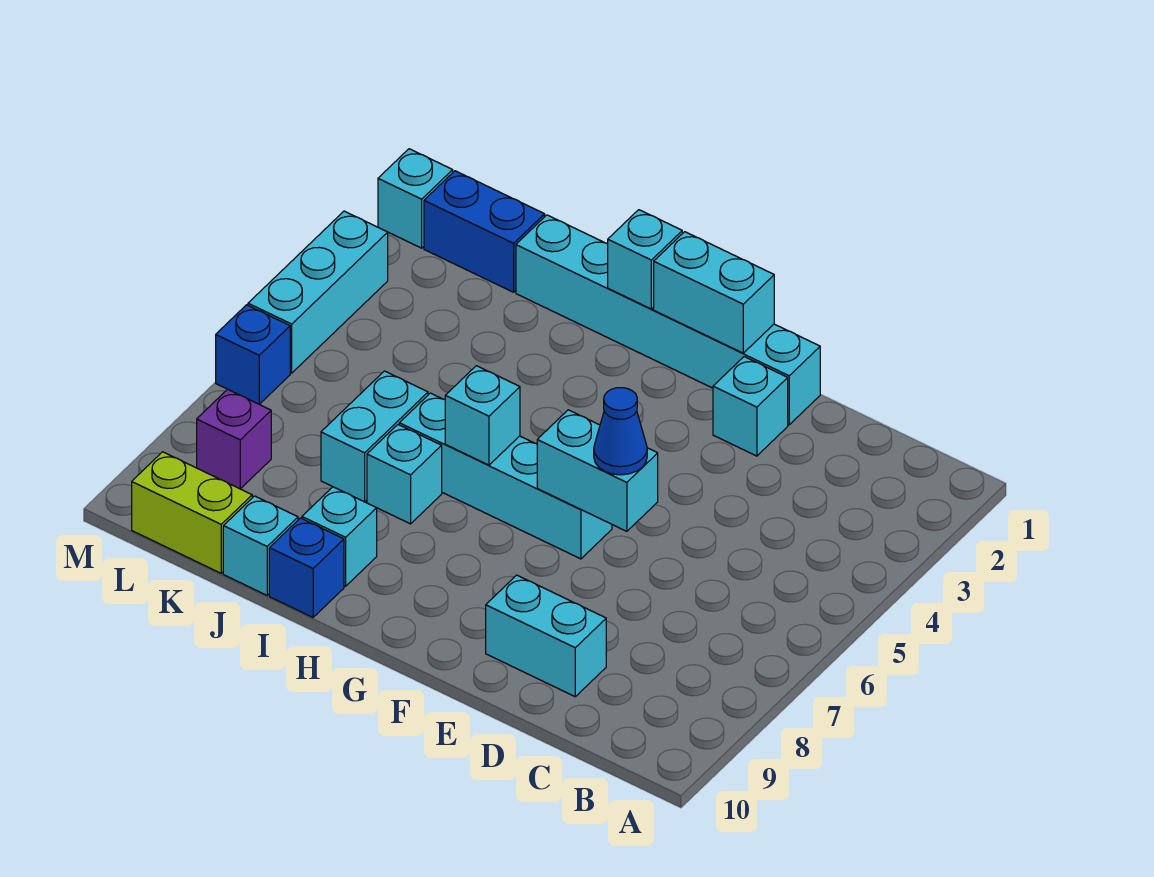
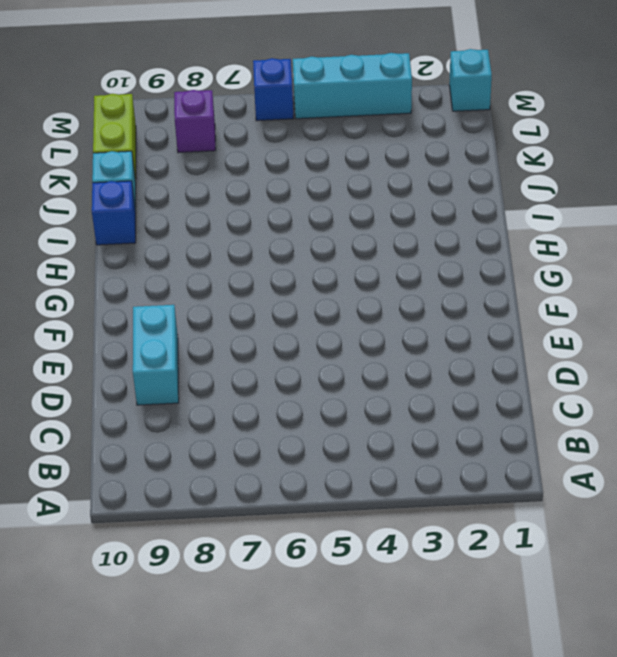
none -> cyan brick E1:J1 level 1
none -> cyan brick E2 level 1
none -> cyan brick F6:I6 level 1

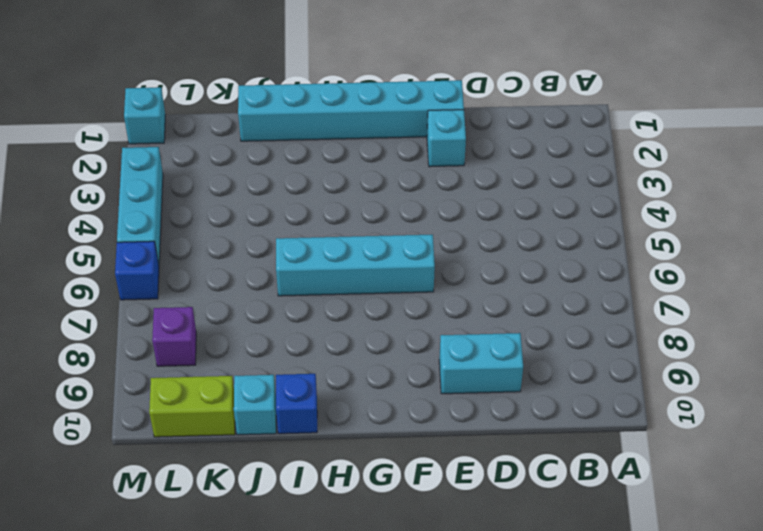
none -> cyan brick I7 level 1
none -> cyan brick I9 level 1
none -> cyan brick J6:J7 level 1

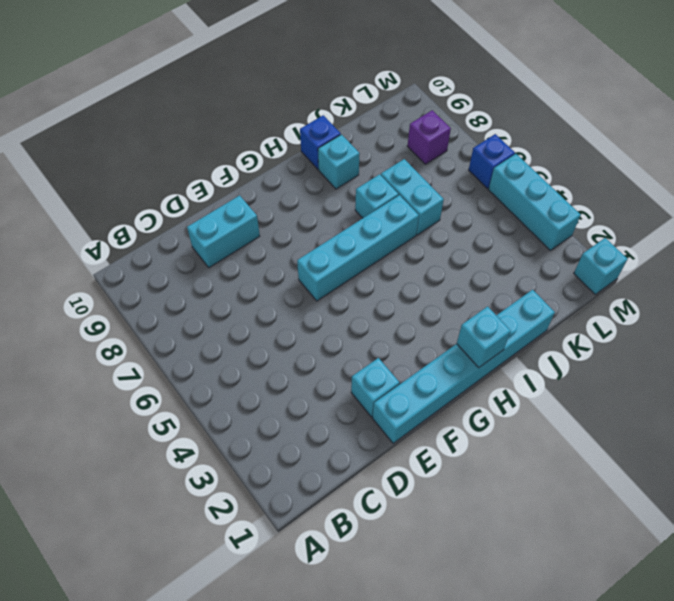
none -> cyan brick J10 level 1
none -> blue brick K1:L1 level 1
none -> lime brick K10:L10 level 1

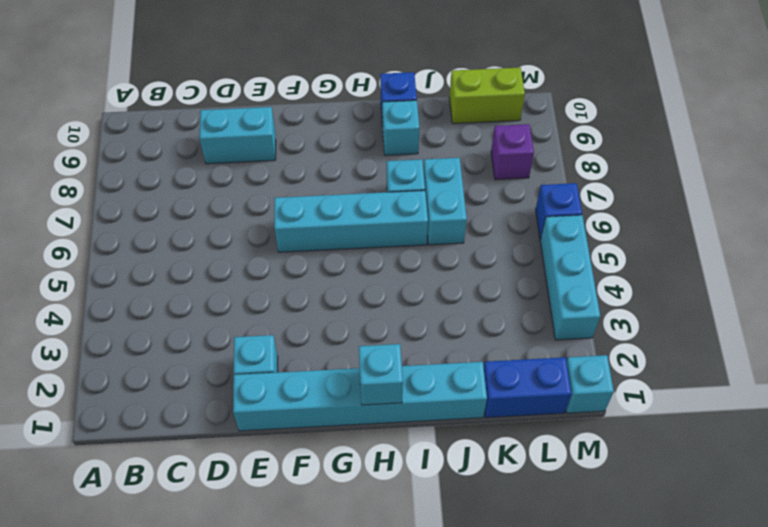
none -> cyan brick J10 level 1
none -> cyan brick E6:F6 level 2
none -> cyan brick F1:G1 level 2

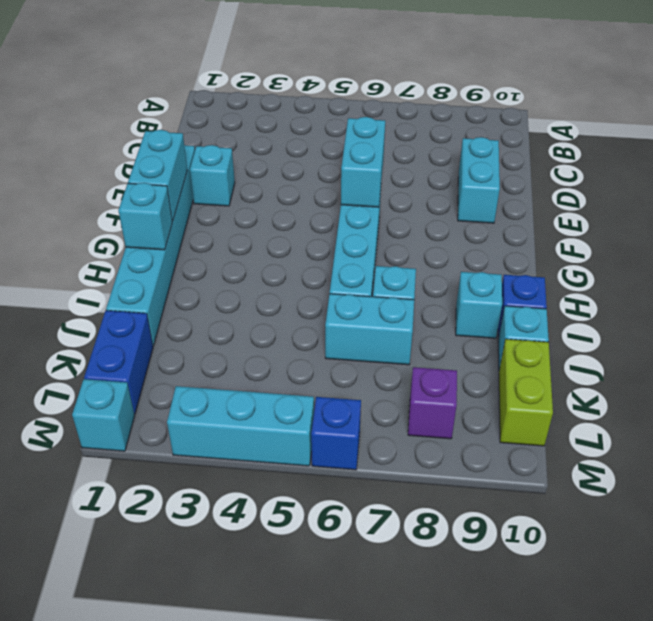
none -> cyan brick H6 level 2
none -> blue cone E6 level 3

